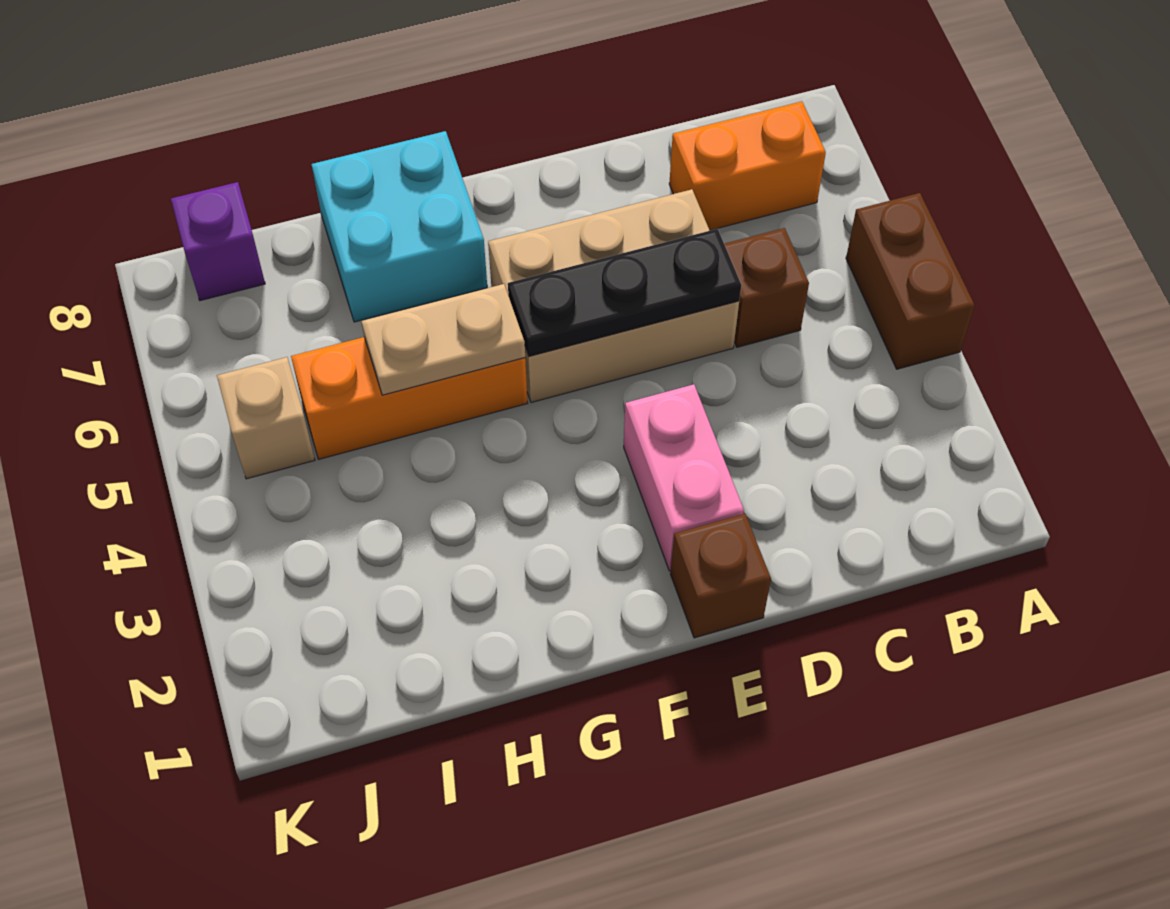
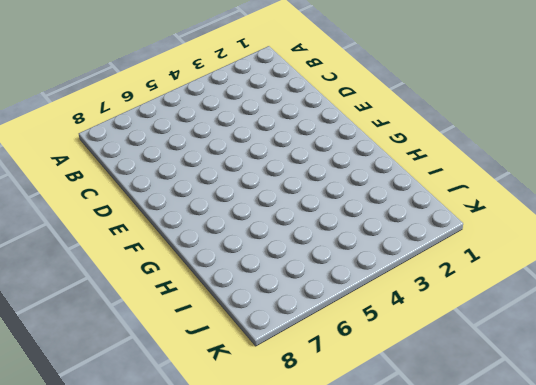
none -> brown brick A4:A5 level 1
none -> orange brick B7:C7 level 1
none -> brown brick C5 level 1

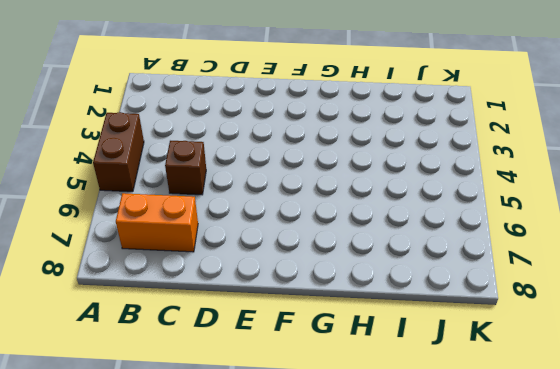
none -> tan brick D5:F6 level 1
none -> brown brick E1 level 1
none -> pink brick E2:E3 level 1

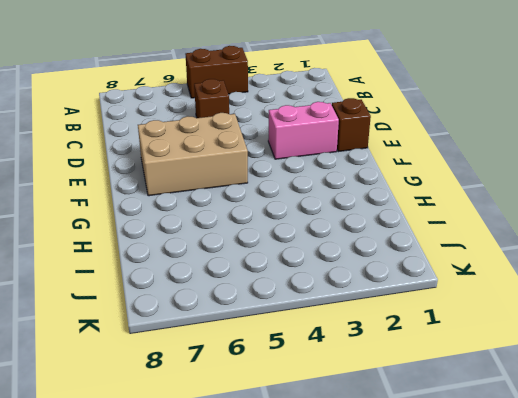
tan brick E5:F7 level 1 -> tan brick D5:F6 level 1
none -> orange brick B7:C7 level 1
none -> orange brick G5:I5 level 1
none -> cyan brick G7:H8 level 1

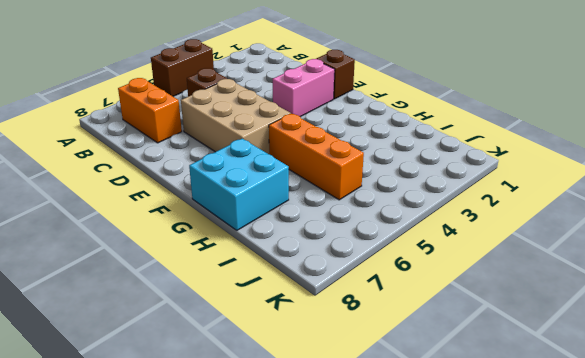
none -> tan brick J5 level 1
none -> purple brick J8 level 1
none -> black plate D5:F5 level 2

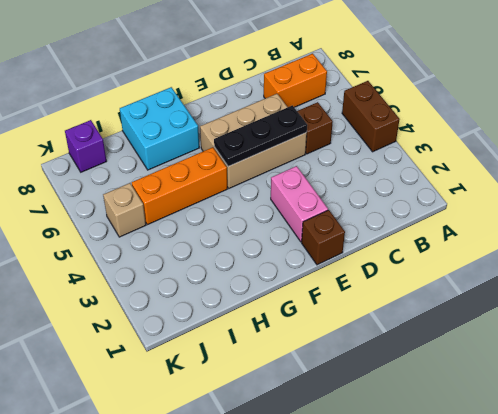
none -> tan plate G5:H5 level 2

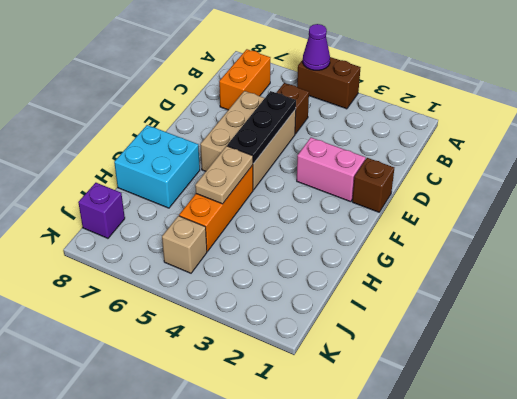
purple cone A5 level 2 -> none

